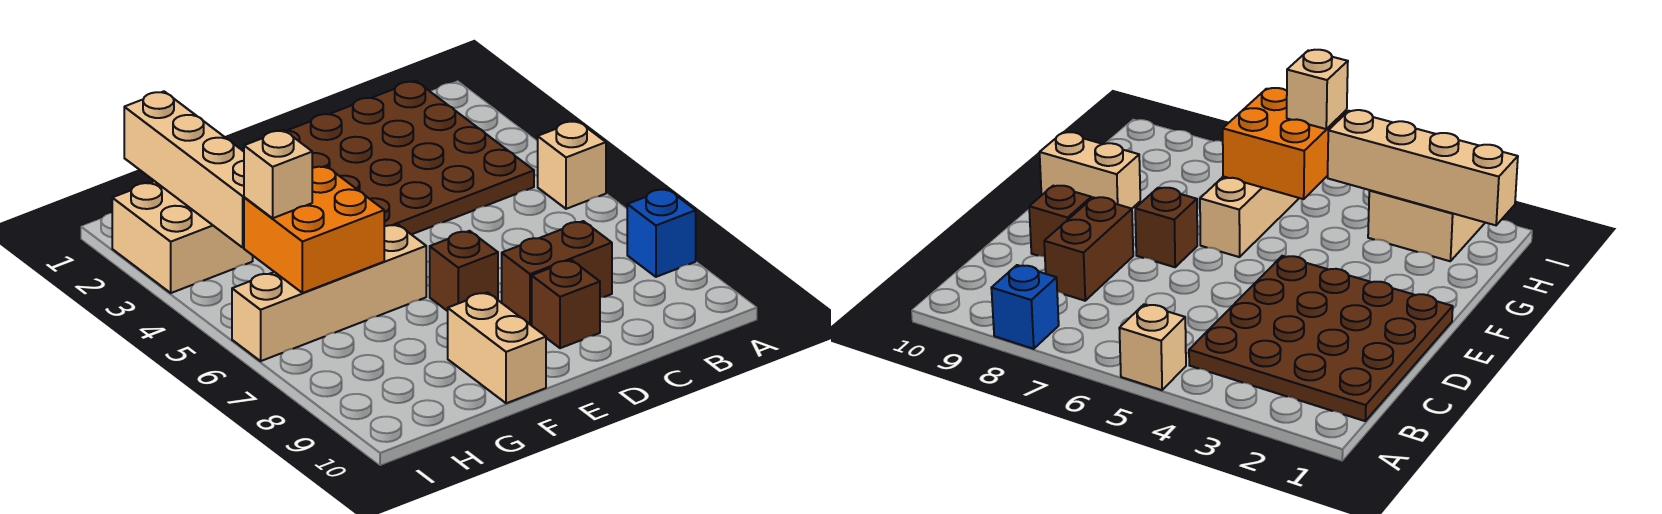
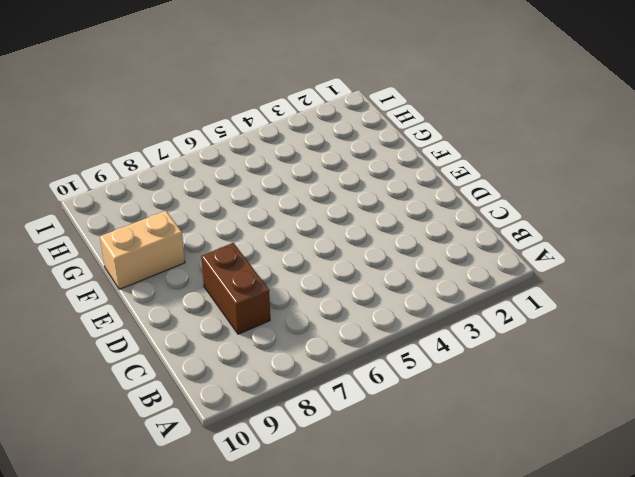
none -> tan brick A5 level 1
none -> blue brick A8 level 1
none -> brown plate B1:E4 level 1

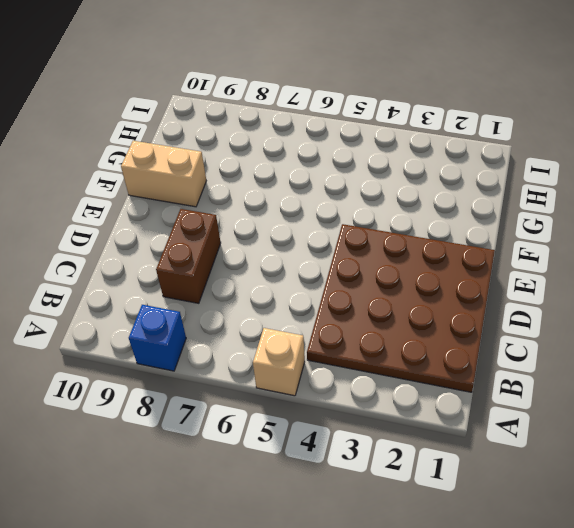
none -> brown brick D9 level 1
none -> brown brick E7 level 1
none -> tan brick F6:I6 level 1

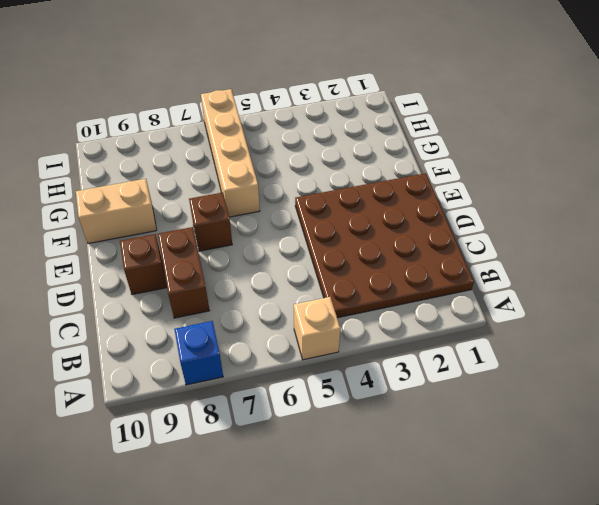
none -> tan brick H2:I3 level 1
none -> orange brick G5:H6 level 2
none -> tan brick H1:H4 level 2

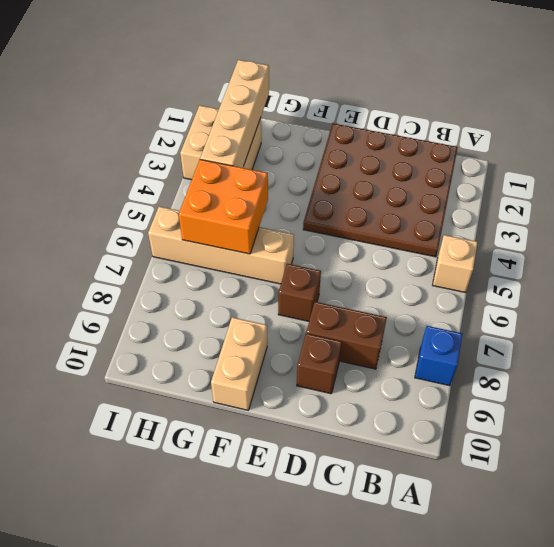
none -> tan brick H5 level 3

